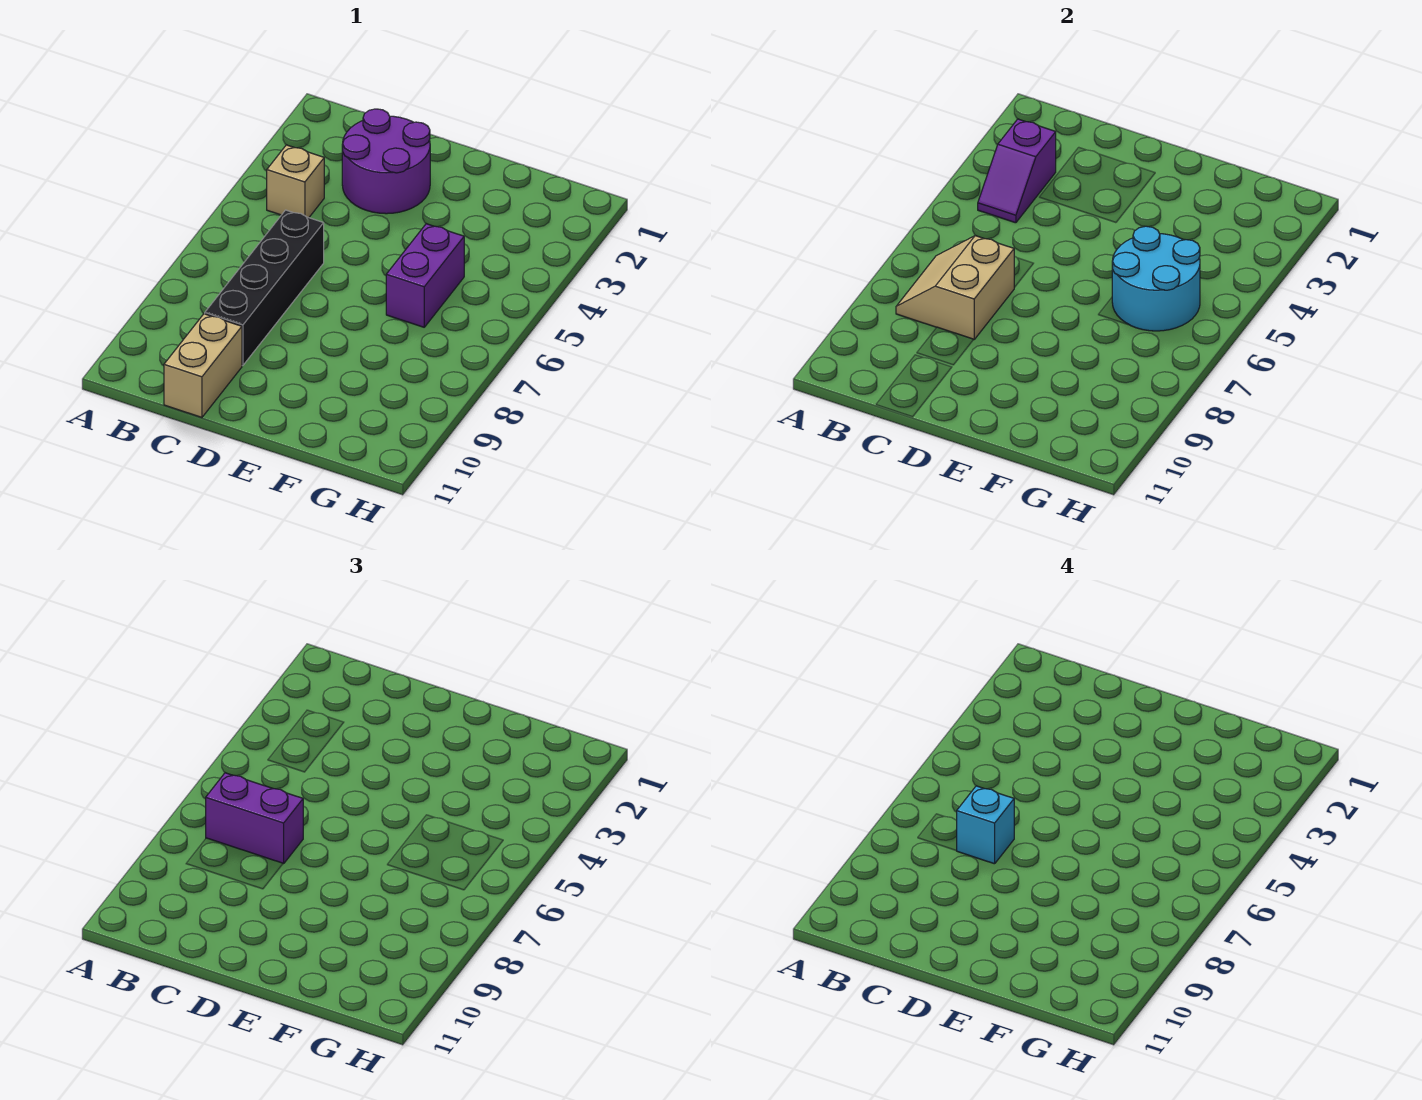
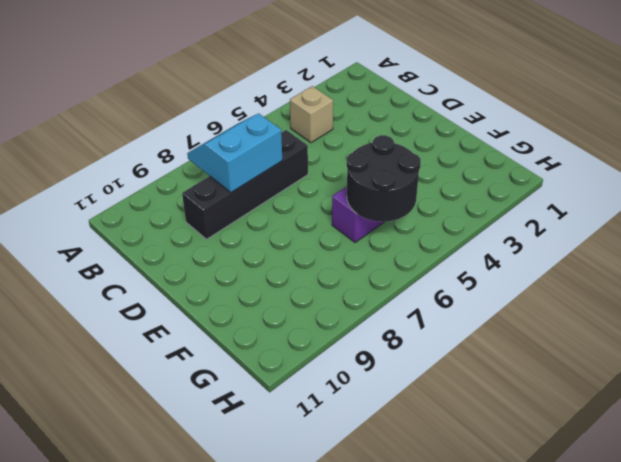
cyan slope B7:C8 level 2 top C -> tan slope B7:C8 level 2 top C
black round brick F5:G6 level 2 -> cyan round brick F5:G6 level 2
none -> purple round brick C2:D3 level 1
none -> tan brick C10:C11 level 1

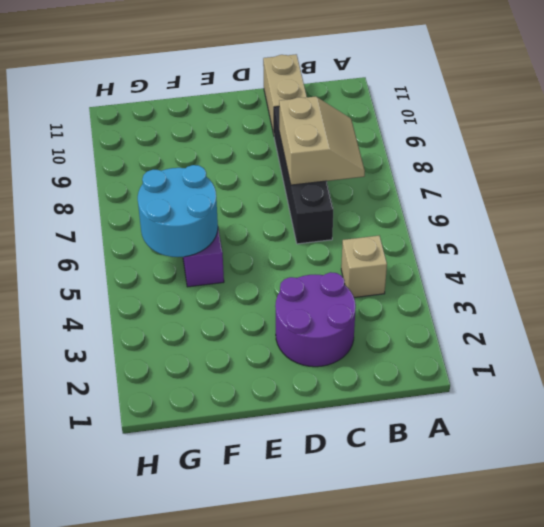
none -> purple slope B3:B4 level 2 top 3
none -> purple brick B7:C7 level 3

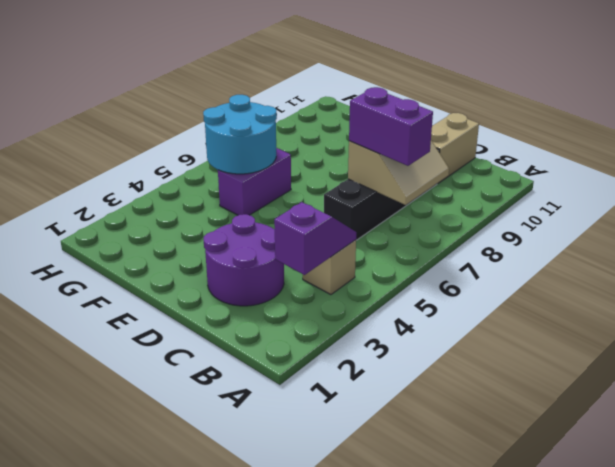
none -> cyan brick C7 level 4

